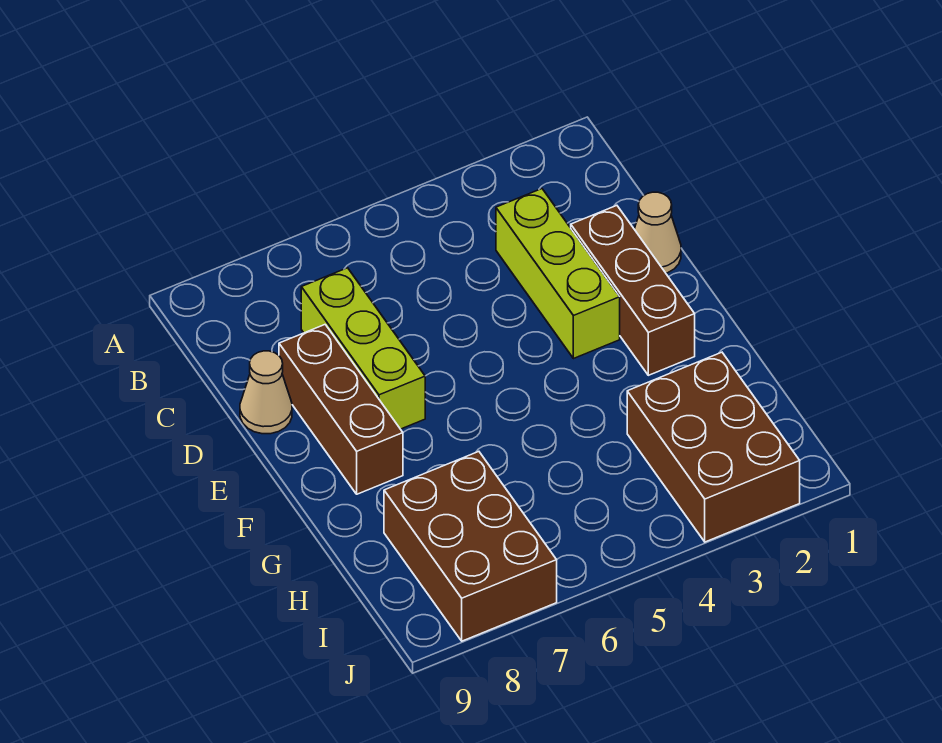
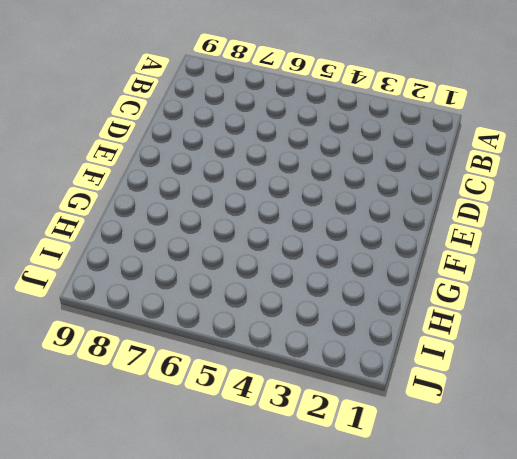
none -> lime brick C3:E3 level 1
none -> lime brick C7:E7 level 1

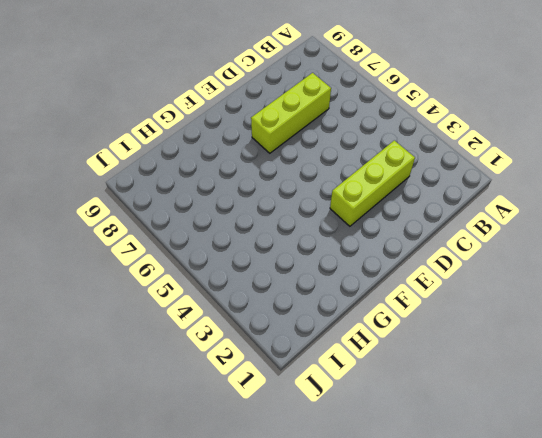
none -> tan cone D1 level 1
none -> brown brick D2:F2 level 1

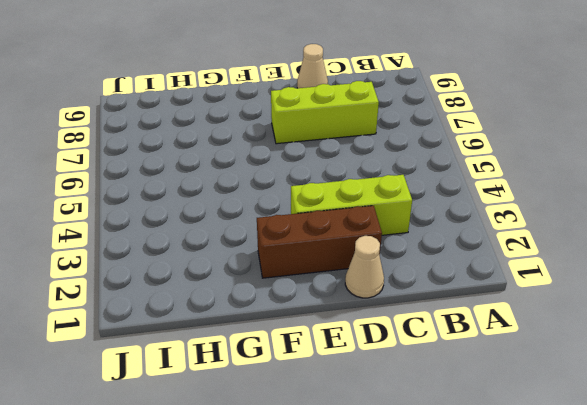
none -> brown brick D8:F8 level 1
none -> brown brick H2:J3 level 1

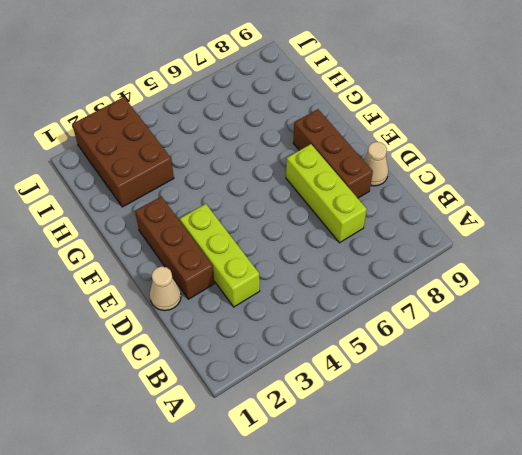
none -> brown brick H7:J8 level 1

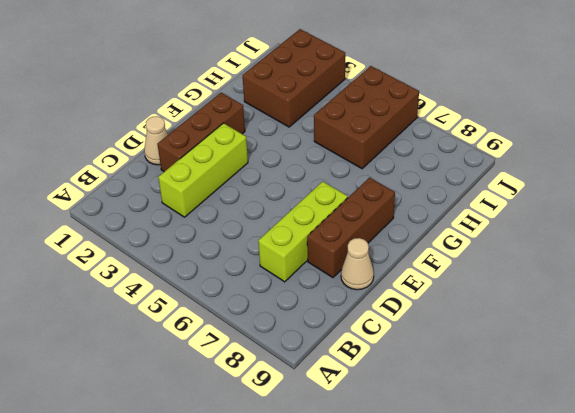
brown brick H5:J6 level 1 -> brown brick H7:J8 level 1

